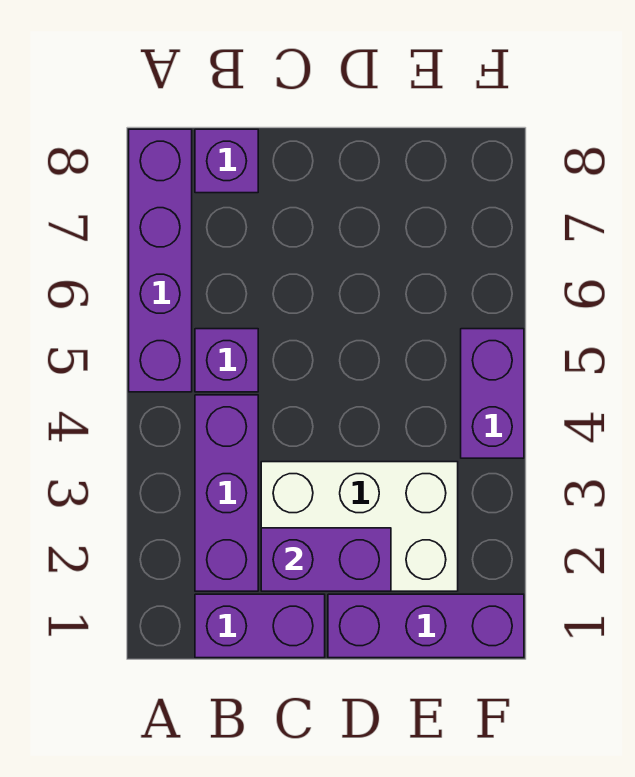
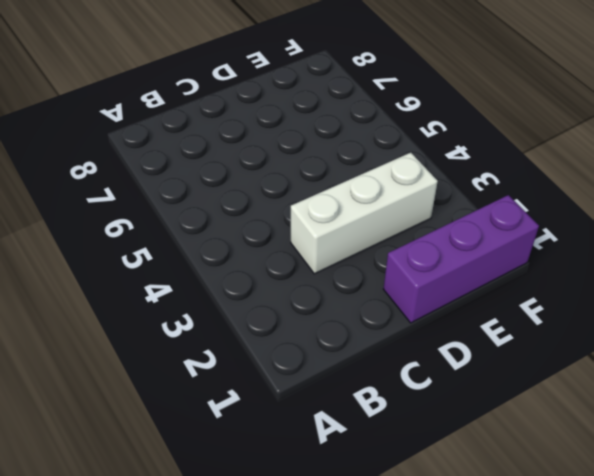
white brick C3:E3 level 1 -> white brick C2:E3 level 1
none -> purple brick A5:A8 level 1
none -> purple brick B1:C1 level 1

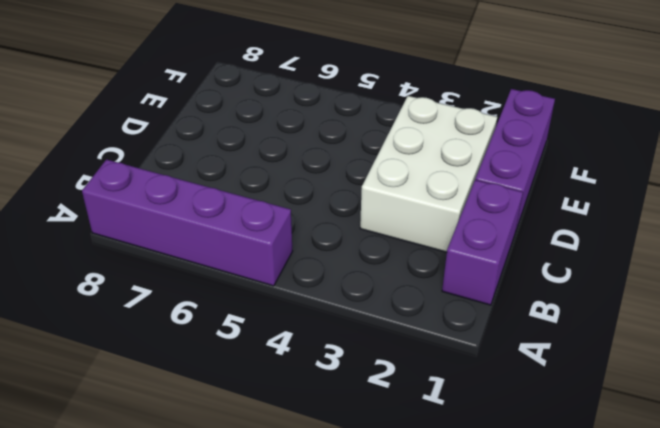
none -> purple brick B2:B4 level 1
none -> purple brick B5 level 1

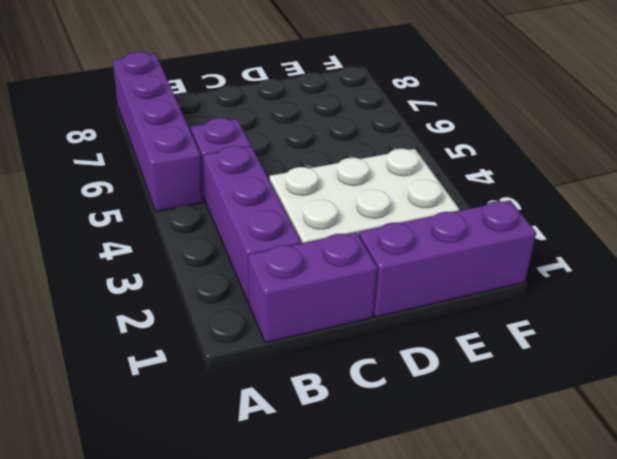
none -> purple brick B8 level 1
none -> purple brick F4:F5 level 1

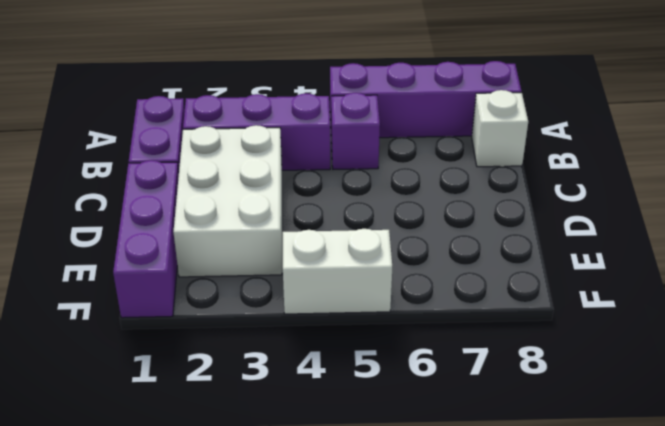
white brick B8 level 1 -> purple brick B8 level 1
white brick F4:F5 level 1 -> purple brick F4:F5 level 1
none -> purple brick C2:D2 level 2

